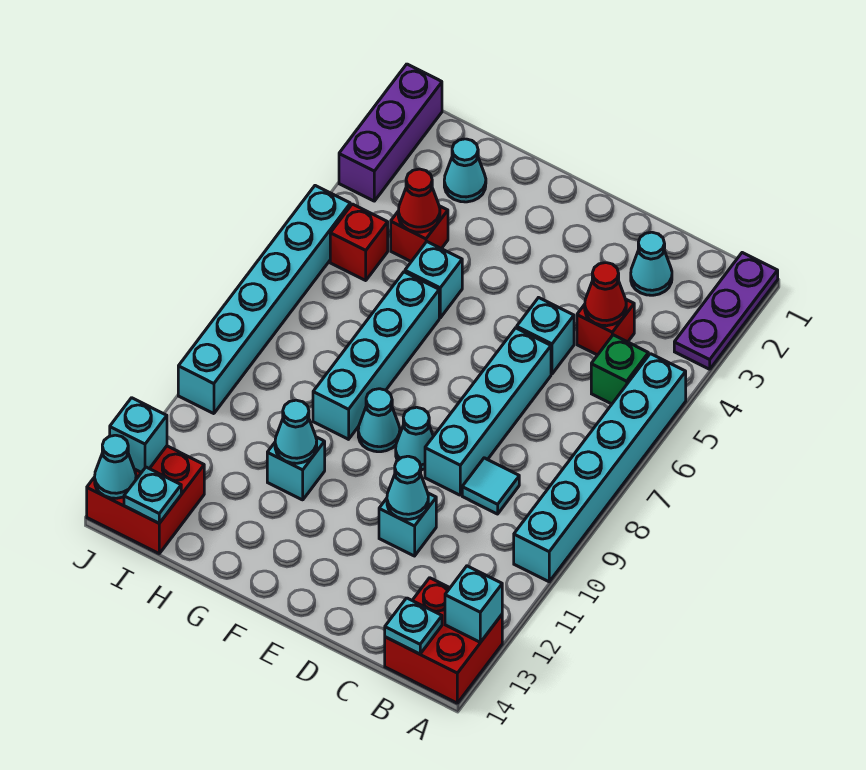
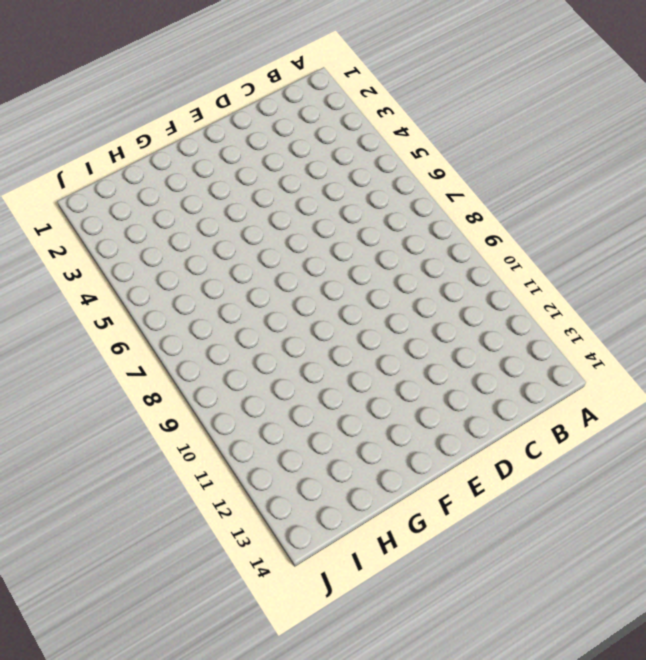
none -> purple plate A1:A3 level 1
none -> cyan brick A5:A10 level 1
none -> red brick A13:B14 level 1
none -> green brick B5 level 1

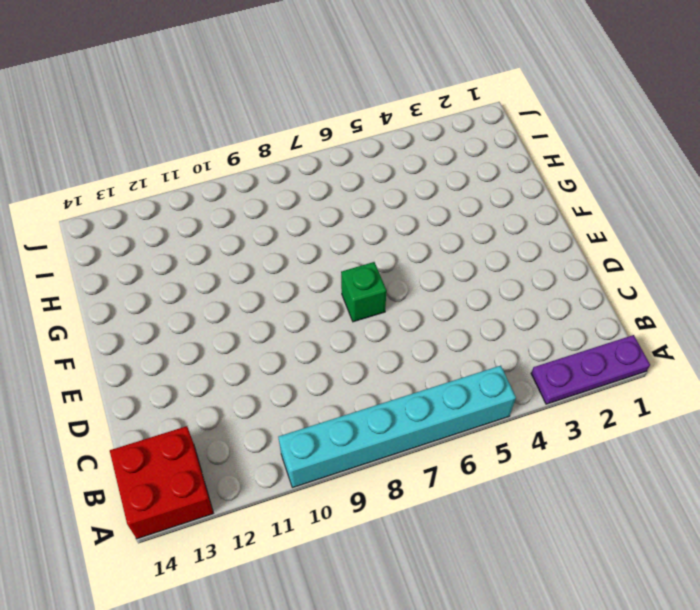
green brick E7 level 1 -> green brick B5 level 1
none -> cyan cone C2 level 1
none -> red brick C4 level 1
none -> cyan tile C9 level 1
none -> cyan brick D5 level 1

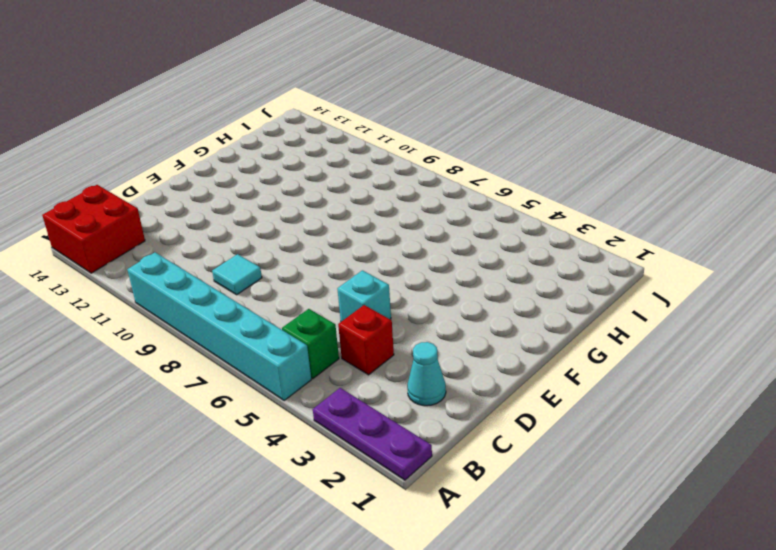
none -> cyan brick D6:D9 level 1
none -> cyan brick D11 level 1
none -> cyan cone E9 level 1
none -> cyan cone F9 level 1

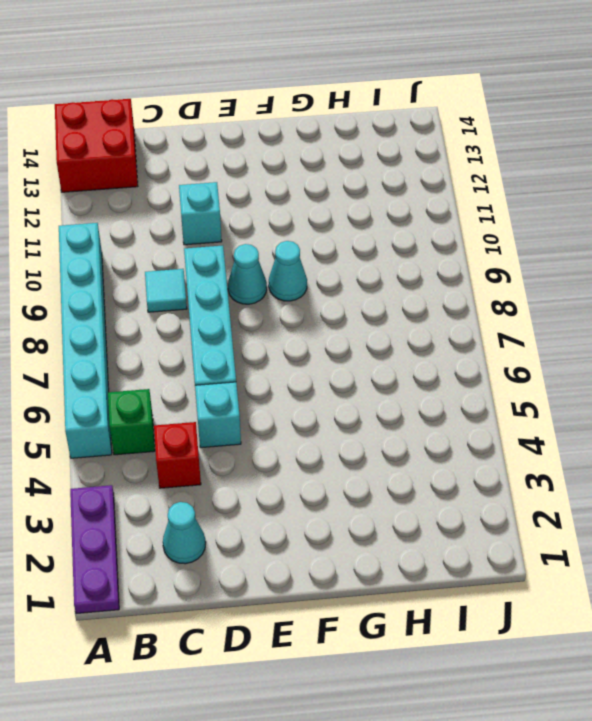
none -> cyan brick G5 level 1
none -> cyan brick G6:G9 level 1
none -> cyan brick G11 level 1
none -> cyan cone H2 level 1

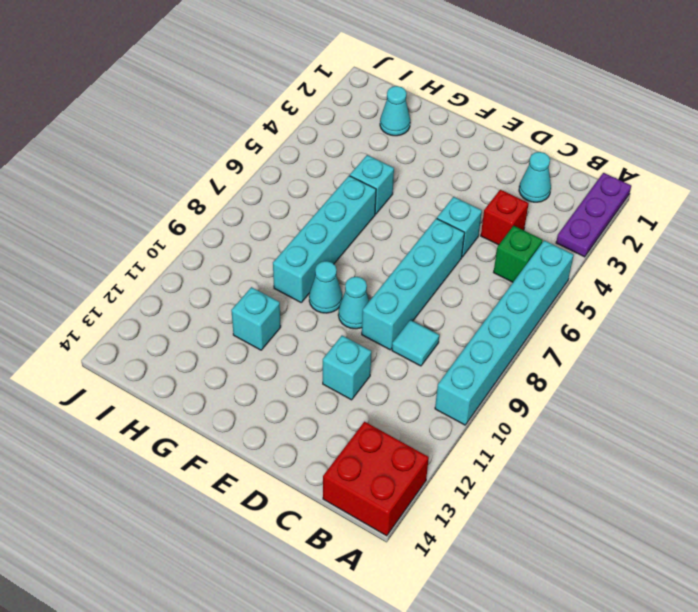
none -> red brick H4 level 1
none -> red brick I5 level 1
none -> red brick I13:J14 level 1
none -> purple brick J1:J3 level 1

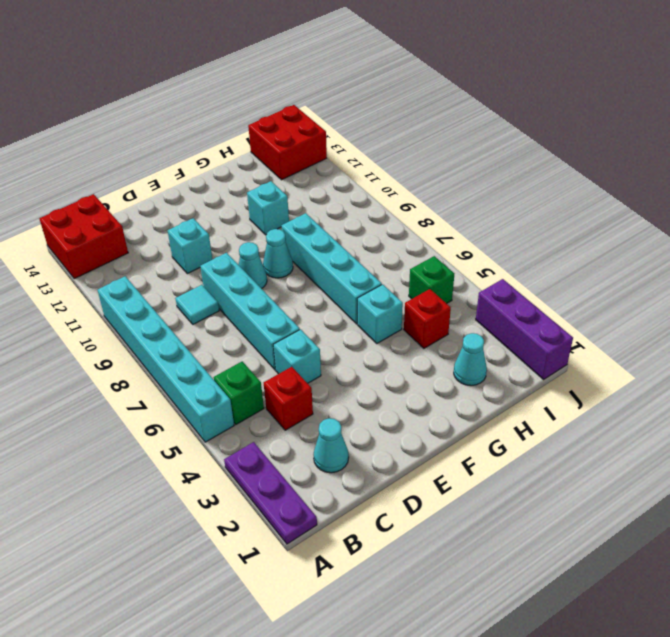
green brick I5 level 1 -> red brick I5 level 1
none -> cyan brick J5:J10 level 1
none -> cyan brick A13 level 2
none -> cyan plate B14 level 2
none -> red cone C4 level 2

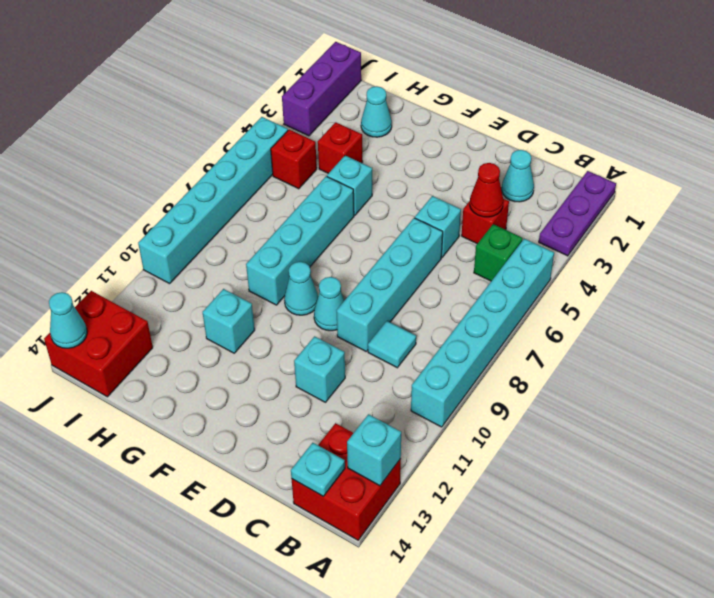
none -> cyan cone D11 level 2
none -> cyan cone G11 level 2
none -> red cone H4 level 2
none -> cyan plate I14 level 2

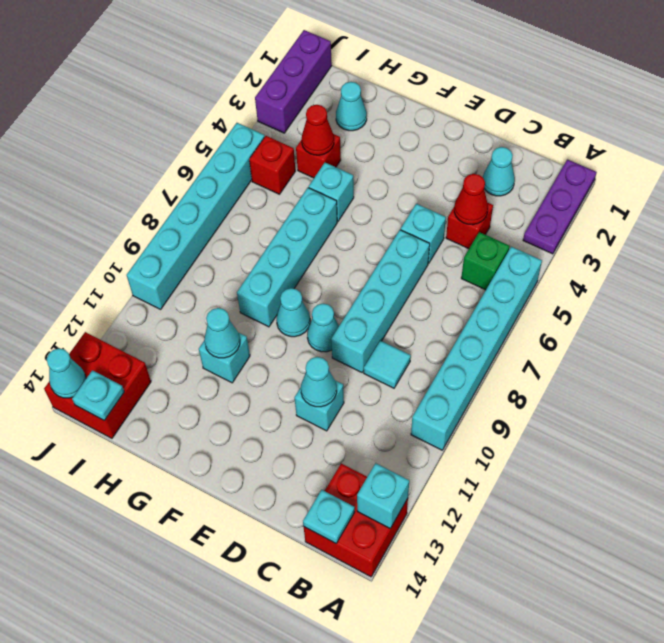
none -> cyan brick J13 level 2

